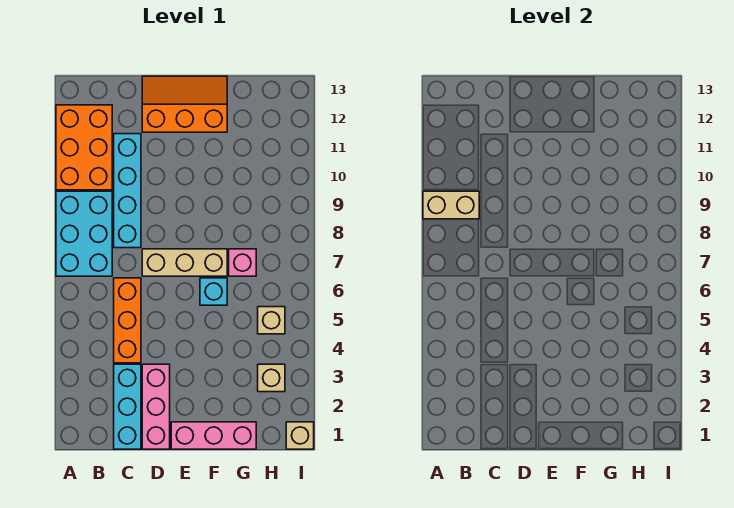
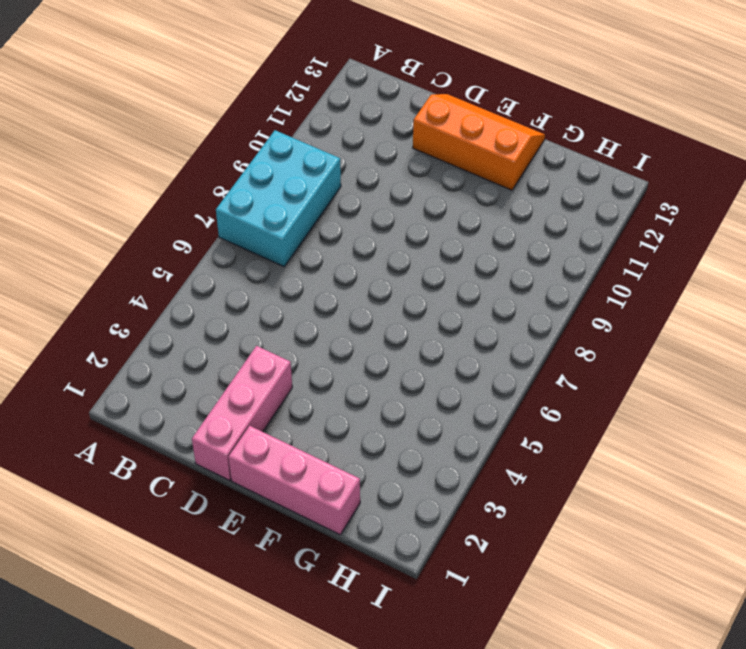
none -> orange brick A10:B12 level 1
none -> cyan brick C1:C3 level 1
none -> orange brick C4:C6 level 1

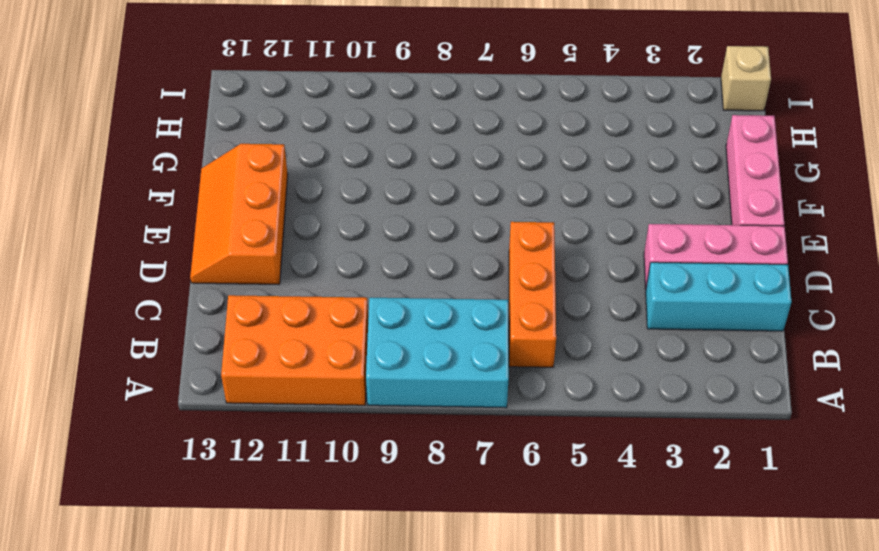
orange brick B6:D6 level 1 -> orange brick C4:C6 level 1
none -> cyan brick C8:C11 level 1
none -> tan brick D7:F7 level 1
none -> cyan brick F6 level 1

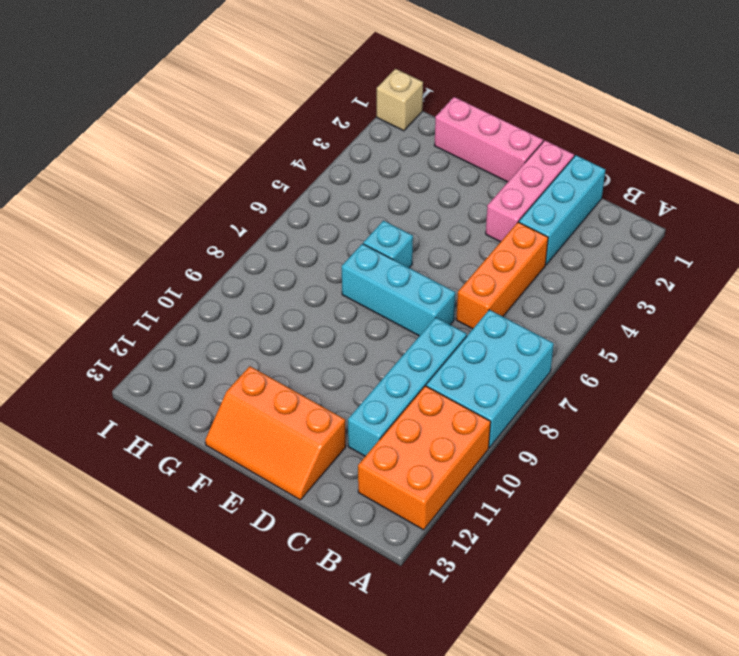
cyan brick D7:F7 level 1 -> tan brick D7:F7 level 1
none -> pink brick G7 level 1
none -> tan brick H3 level 1
none -> tan brick H5 level 1

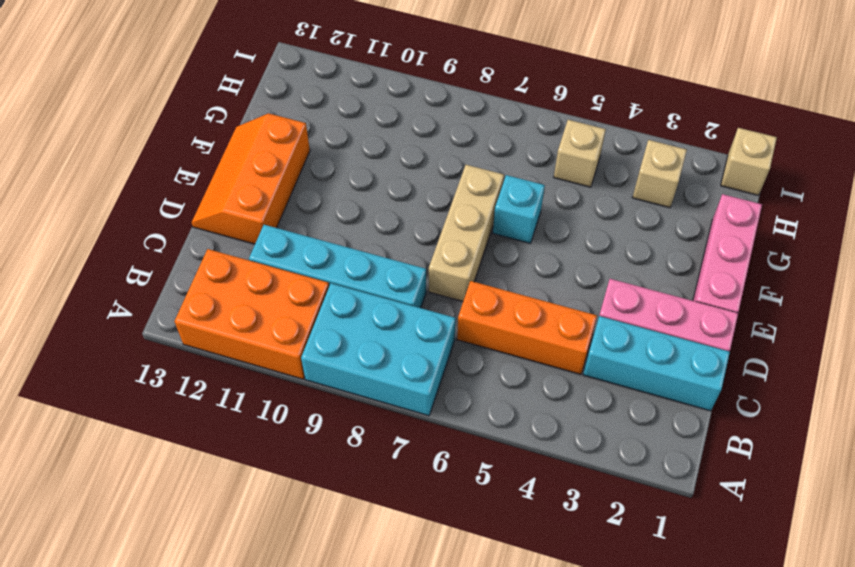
none -> pink brick G7 level 1
none -> tan brick A9:B9 level 2

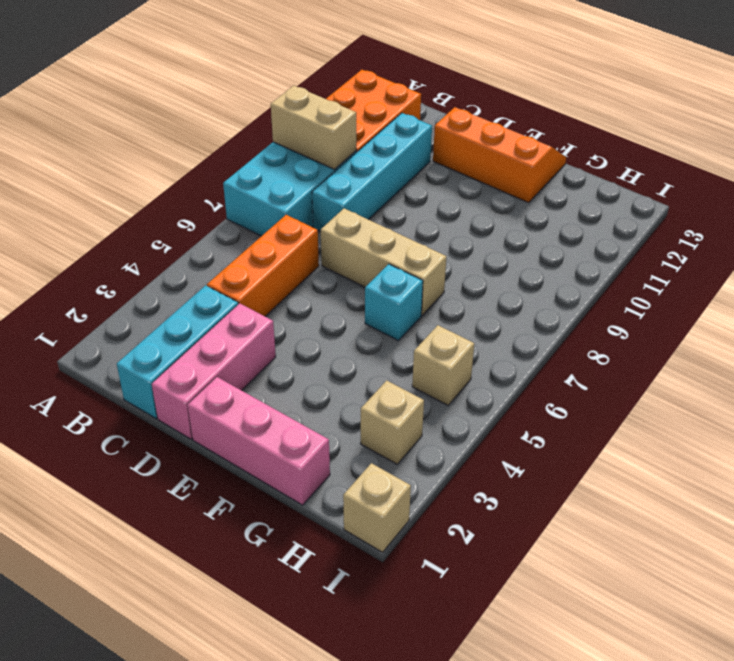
none -> pink brick G7 level 1

